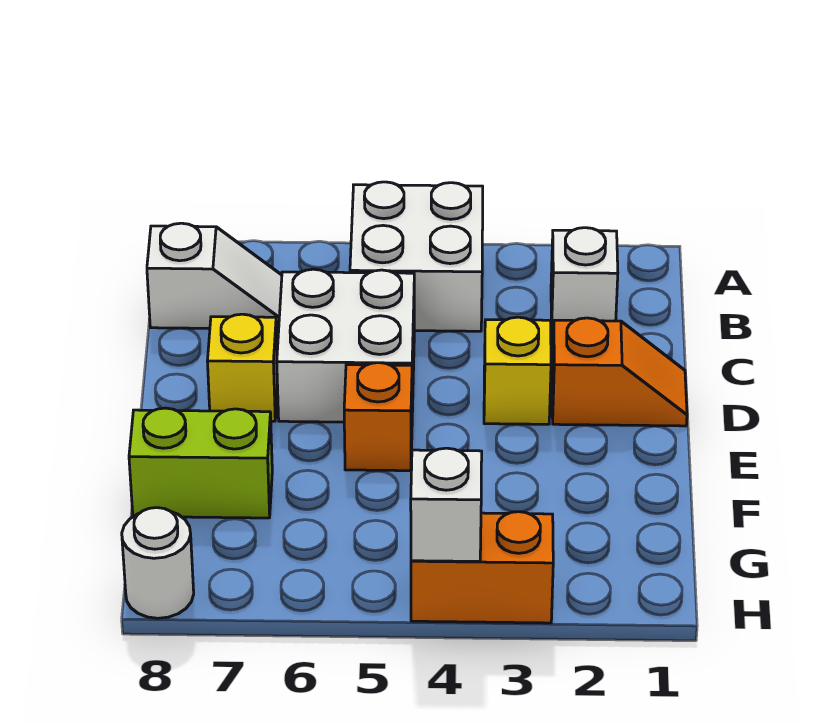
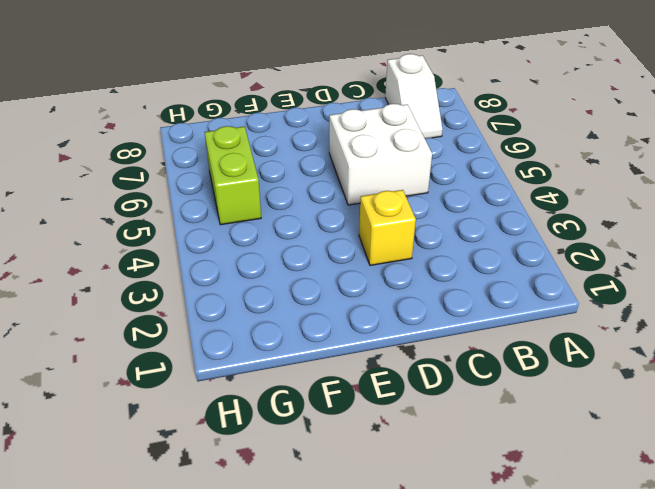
lime brick G5:G6 level 1 -> lime brick F7:F8 level 1
none -> white brick A4:B5 level 1
none -> white brick B2 level 1
none -> orange slope D1:D2 level 1 top 2

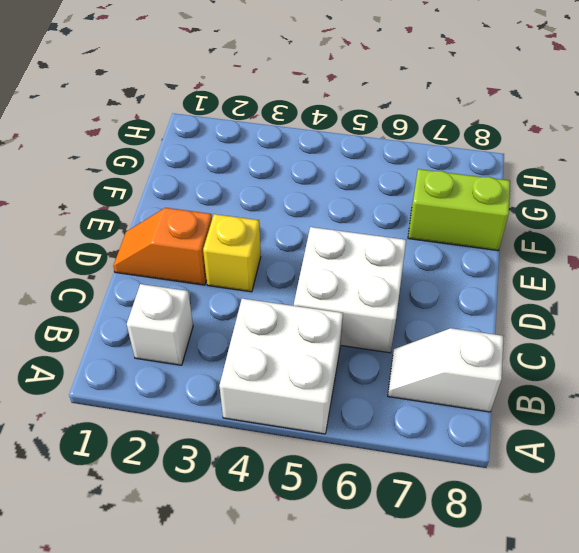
none -> yellow brick D7 level 1
none -> orange brick E5 level 1
none -> orange brick H3:H4 level 1

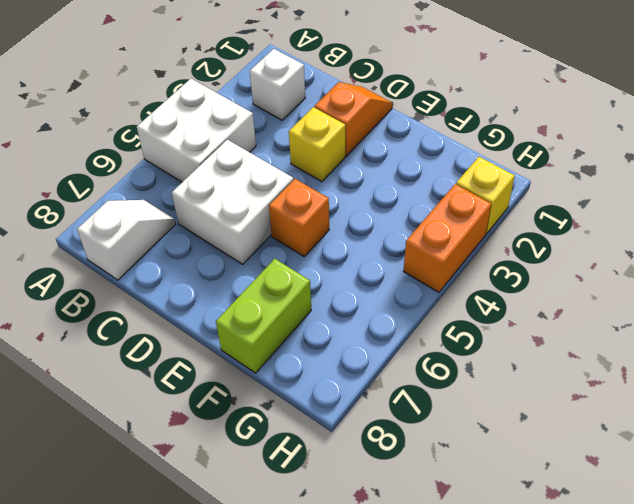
yellow brick H2 level 1 -> yellow brick D7 level 1
none -> white round brick H8 level 1
none -> white brick H4 level 2

